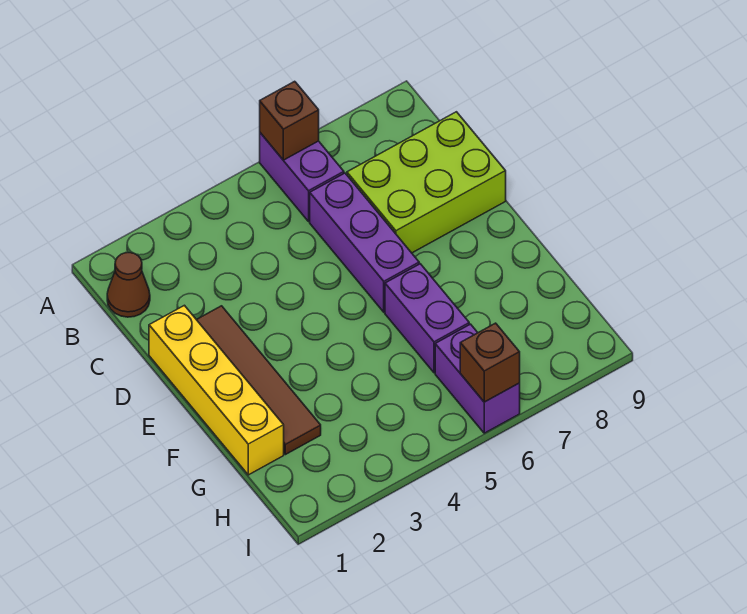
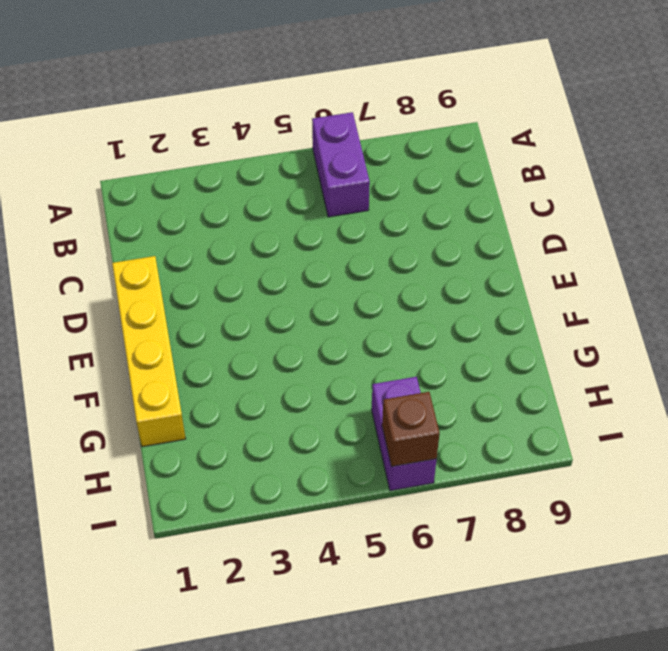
none -> brown cone B1 level 1
none -> purple brick C6:E6 level 1

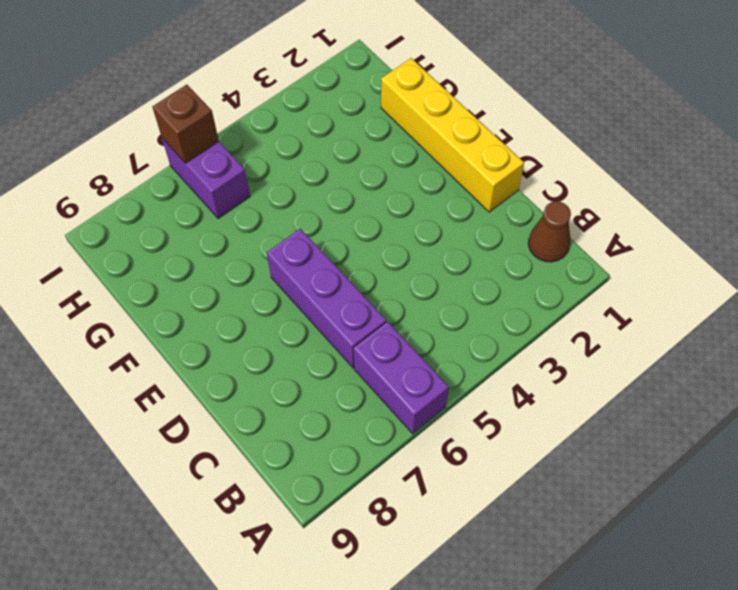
none -> lime brick C7:D9 level 1
none -> brown tile D2:G2 level 1

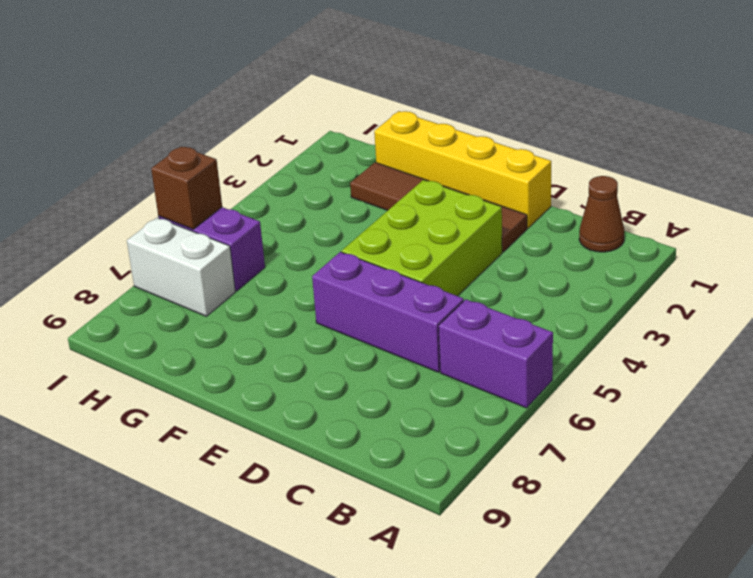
lime brick D3:E5 level 1 -> lime brick C7:D9 level 1
white brick H7:I7 level 1 -> none
none -> purple brick F6:G6 level 1
none -> brown brick A6 level 2

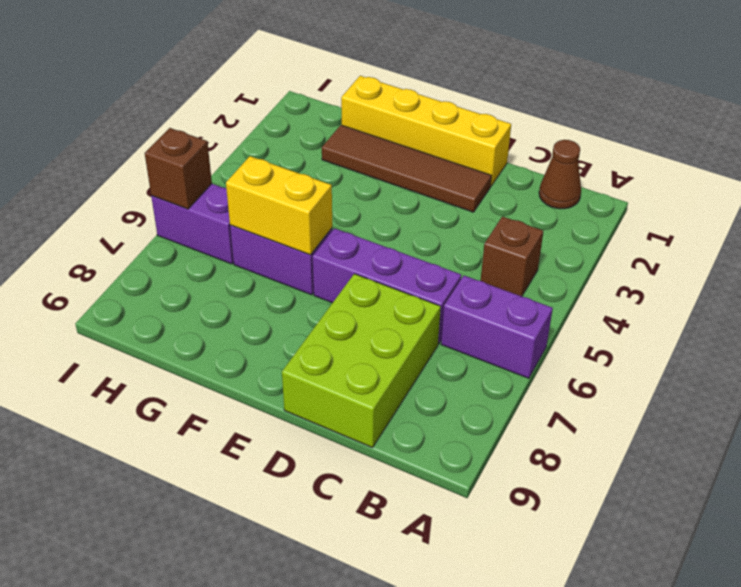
brown brick B4 level 1 -> brown brick A6 level 2
yellow brick F6:G6 level 2 -> none

